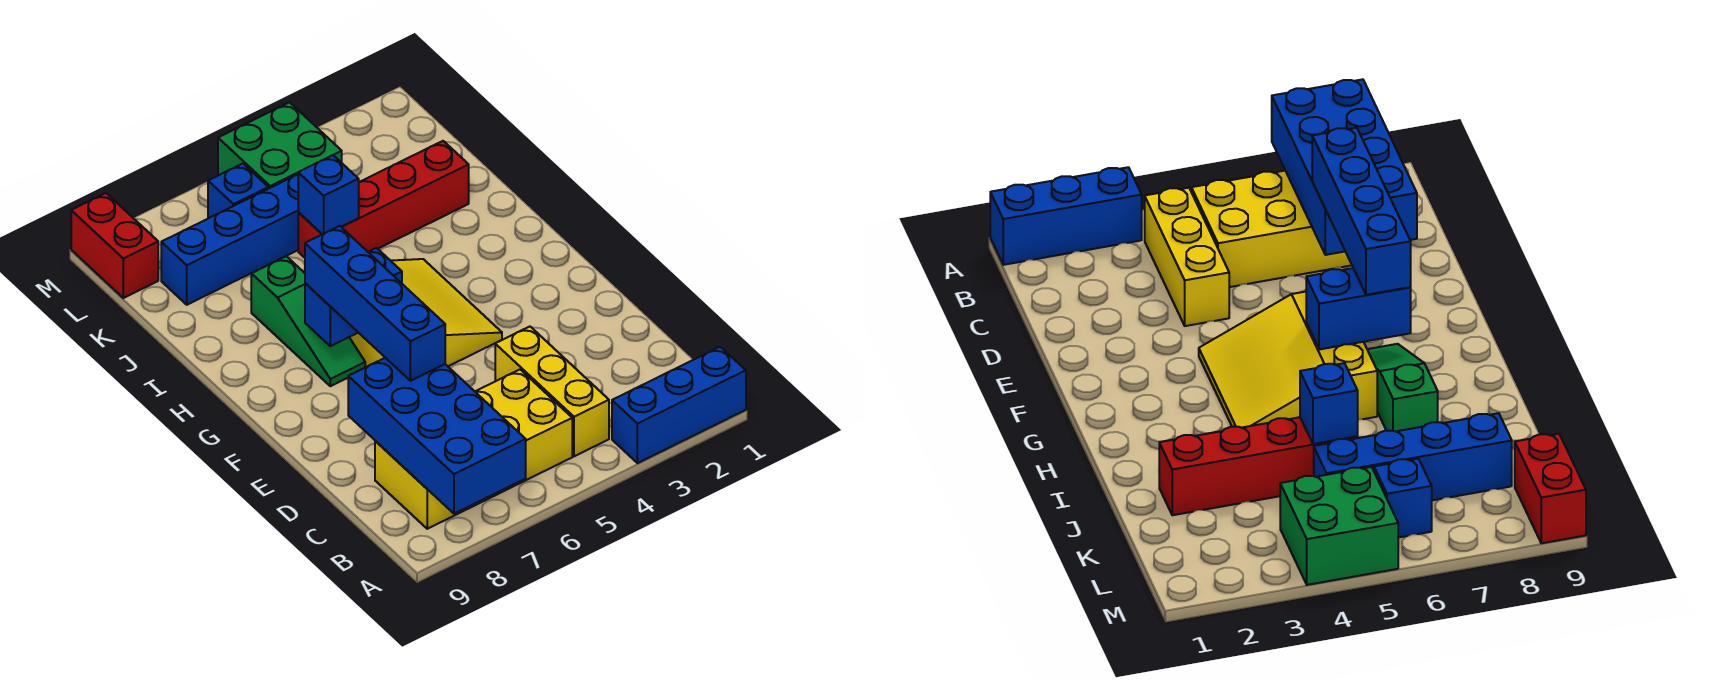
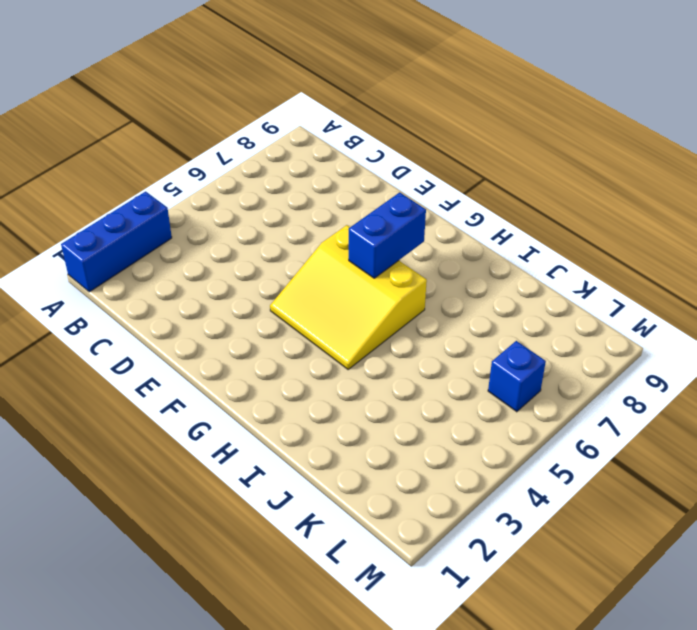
none -> yellow brick B4:D4 level 1
none -> yellow brick B5:C8 level 1
none -> green slope G7:I7 level 1 top I

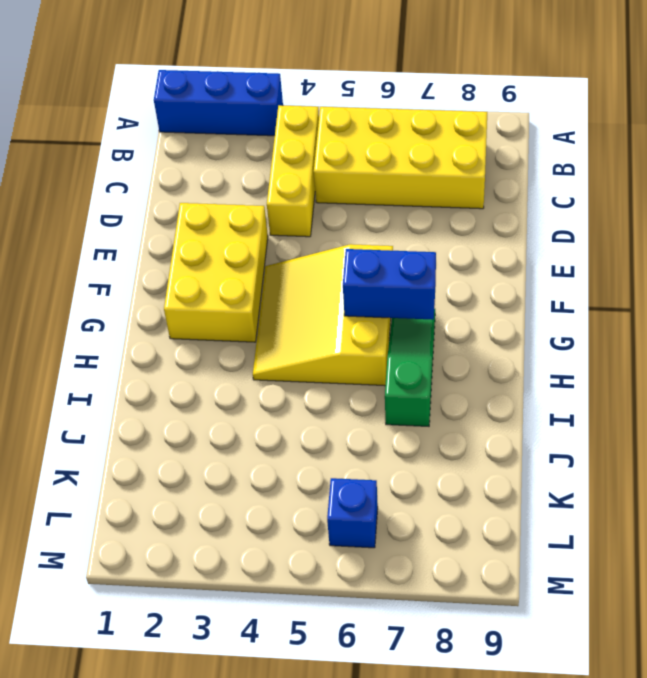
yellow brick E2:G3 level 1 -> none
none -> red brick J2:J5 level 1
none -> blue brick K5:K8 level 1
none -> green brick L4:M5 level 1

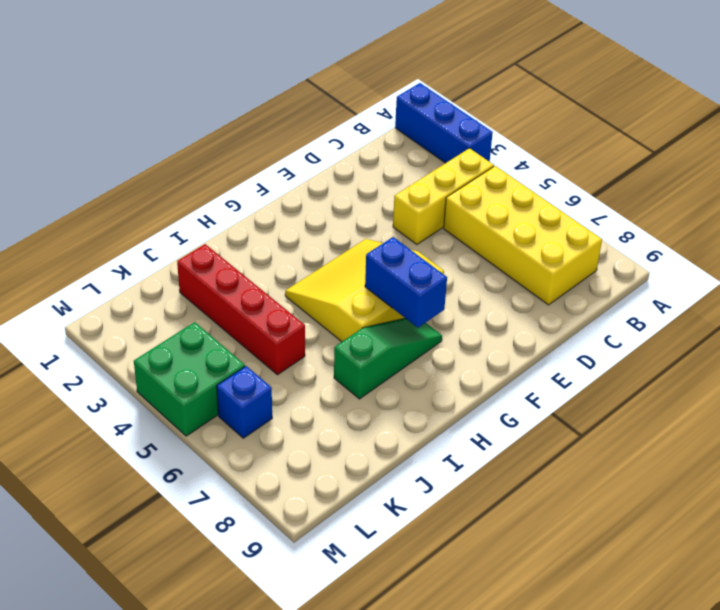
none -> blue brick K5:K8 level 1
none -> red brick L9:M9 level 1
none -> blue brick A7:D8 level 2

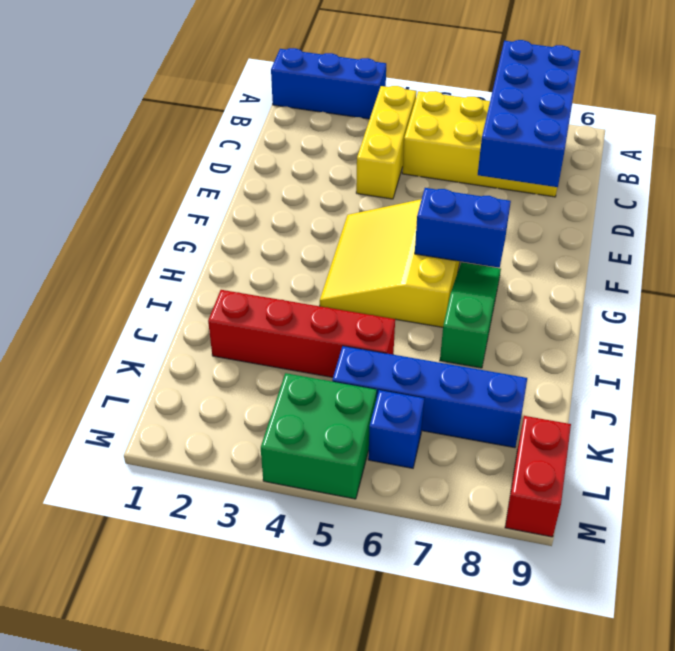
none -> blue brick J5 level 2
none -> blue brick D7:G7 level 3

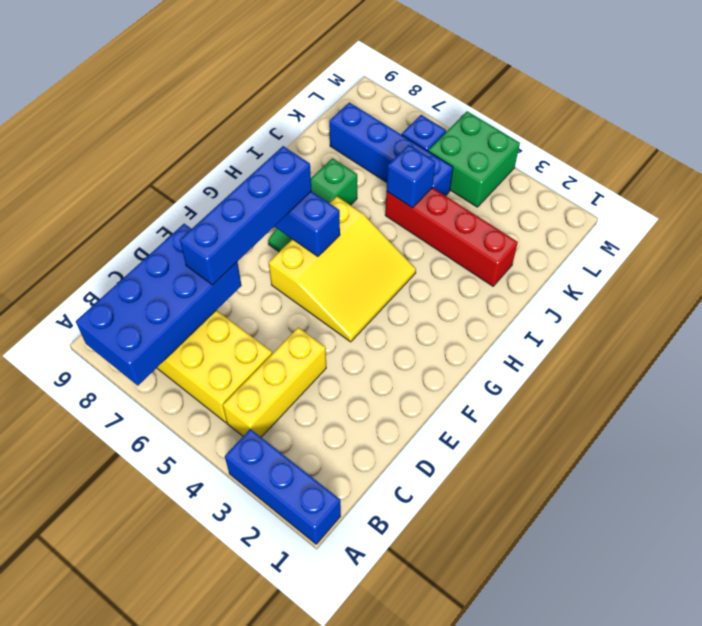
none -> red brick L9:M9 level 1

